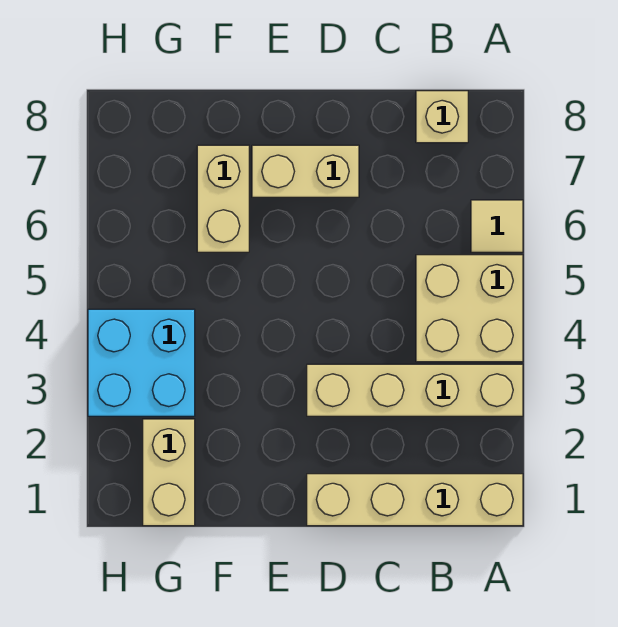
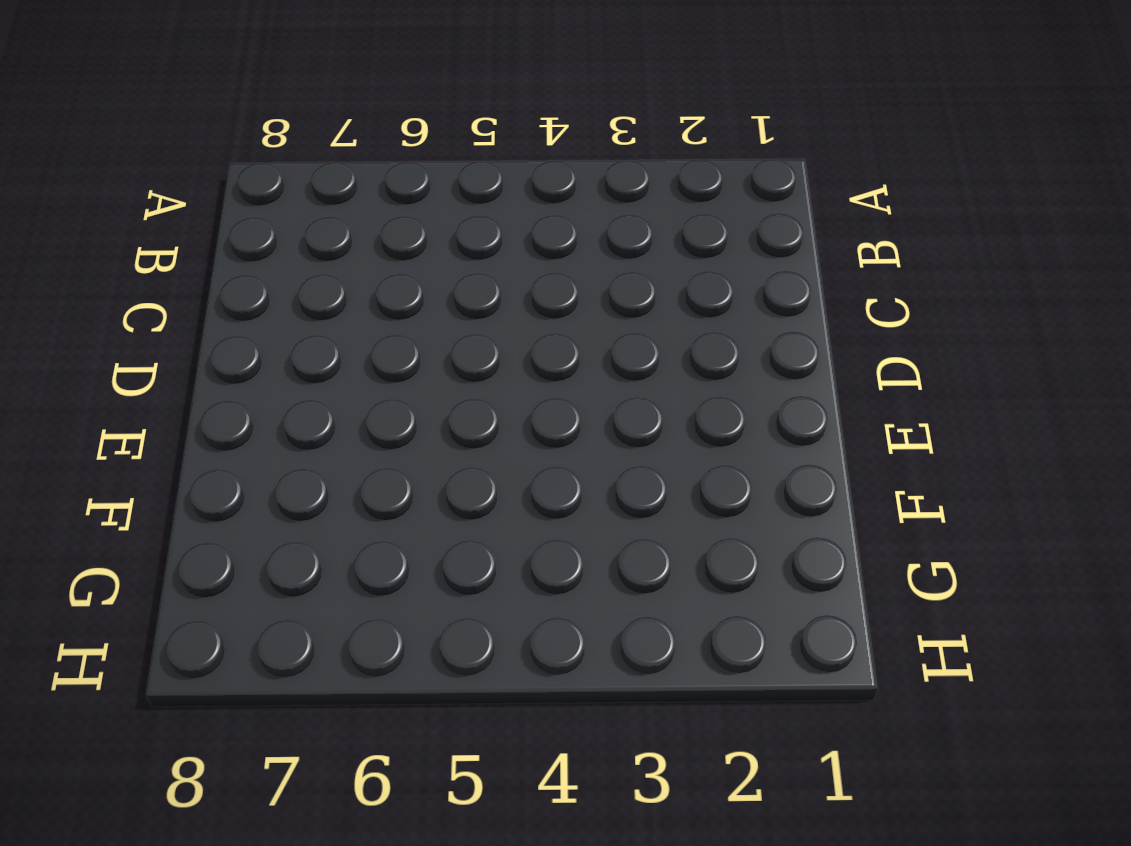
none -> tan brick A1:D1 level 1
none -> tan brick A3:D3 level 1

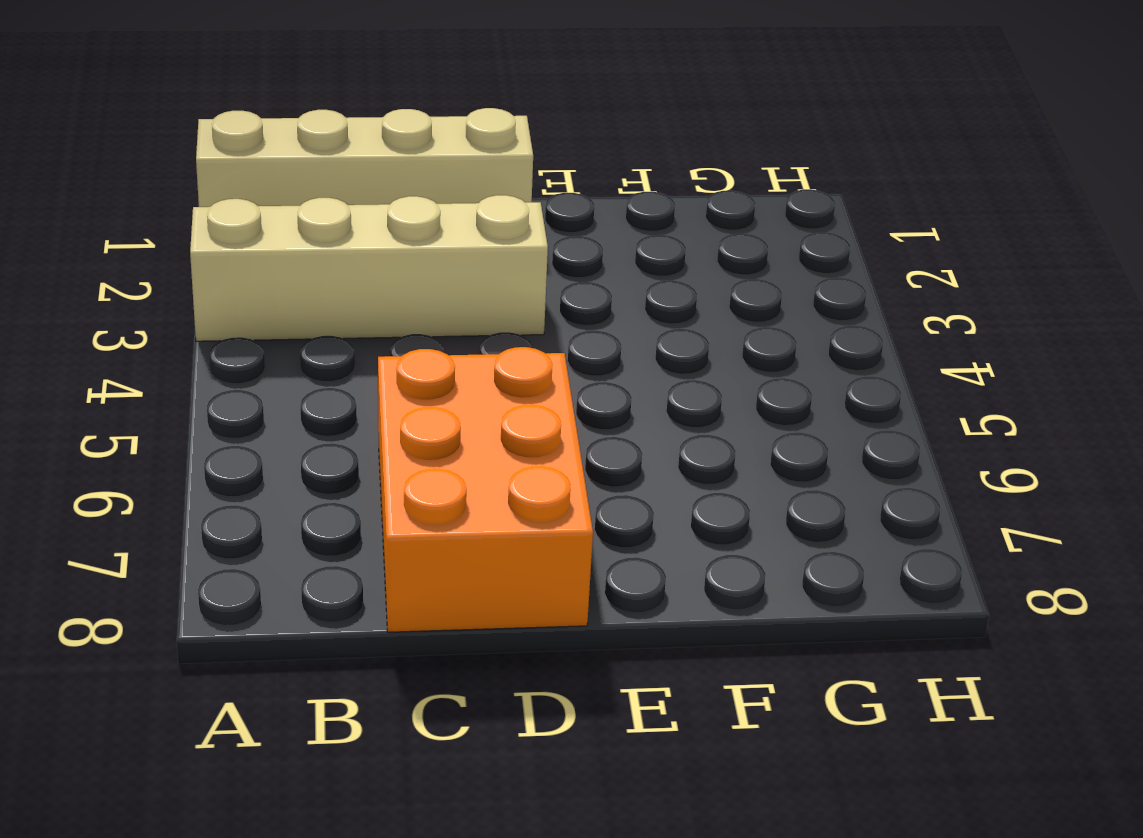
orange brick C6:D8 level 1 -> tan brick D7:E7 level 1
none -> tan brick A4:B5 level 1
none -> tan tile A6 level 1

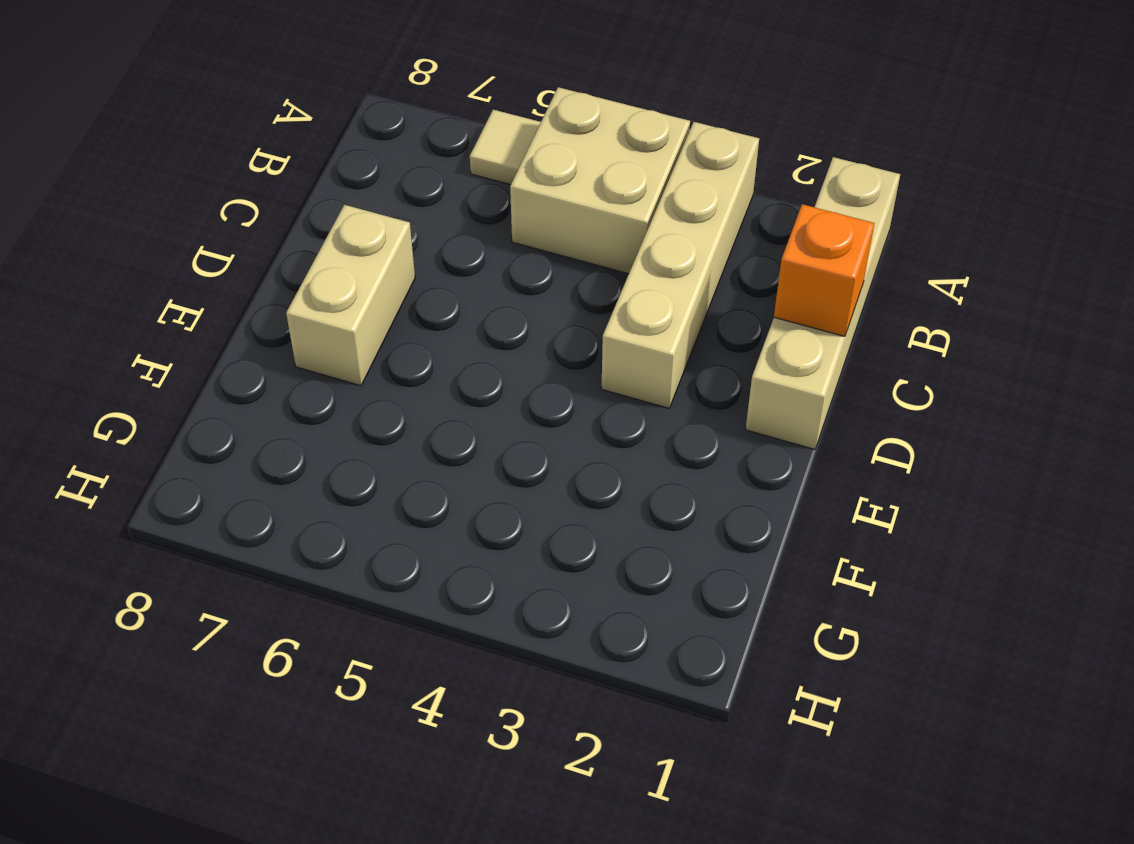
orange brick C1 level 2 -> none
none -> tan brick B8 level 1
none -> tan brick F6:F7 level 1

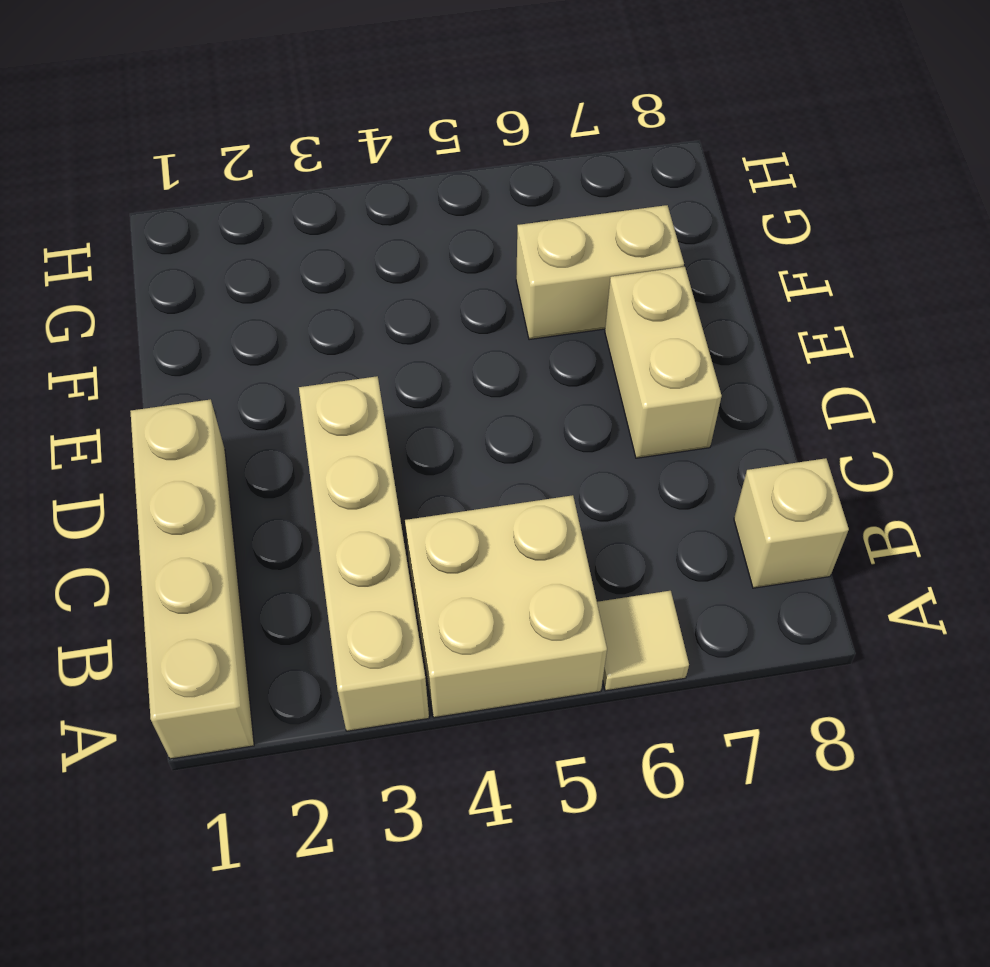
none -> tan brick G1:G2 level 1
none -> cyan brick G3:H4 level 1

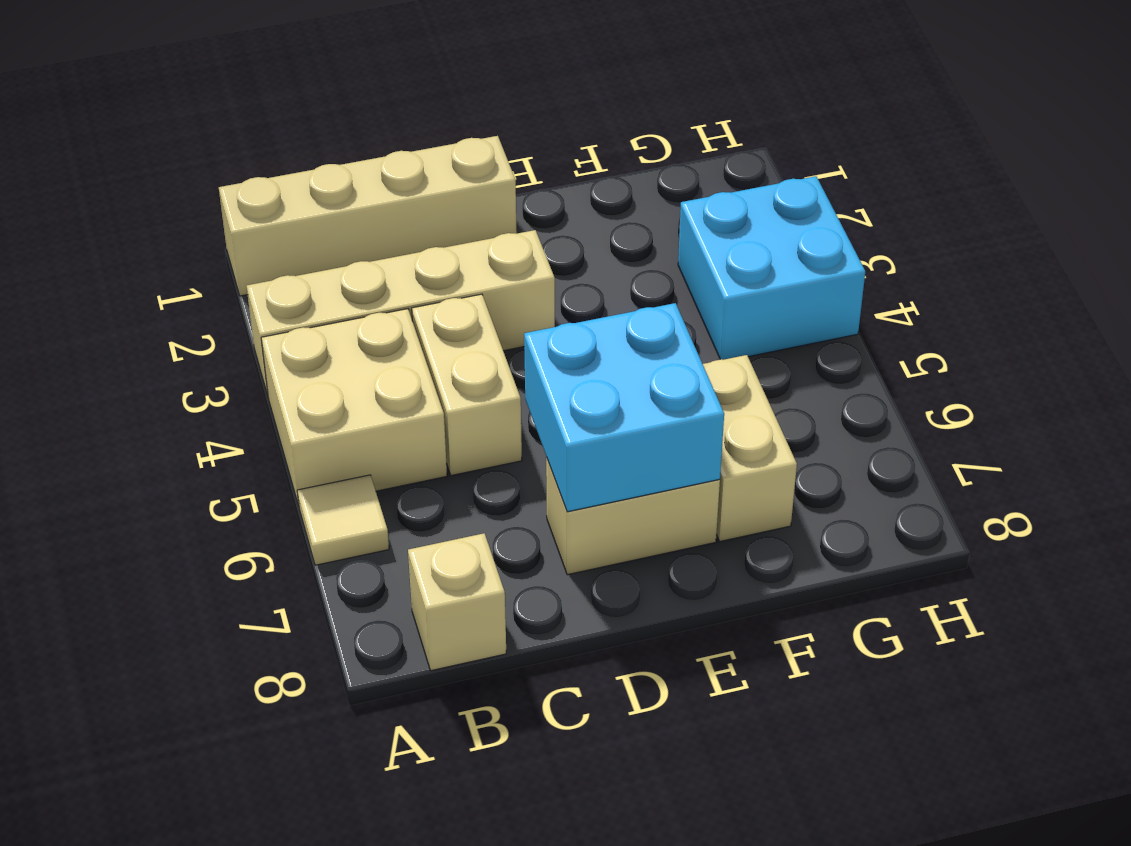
tan brick C4:C5 level 1 -> tan brick G1:G2 level 1
cyan brick D6:E7 level 2 -> none

